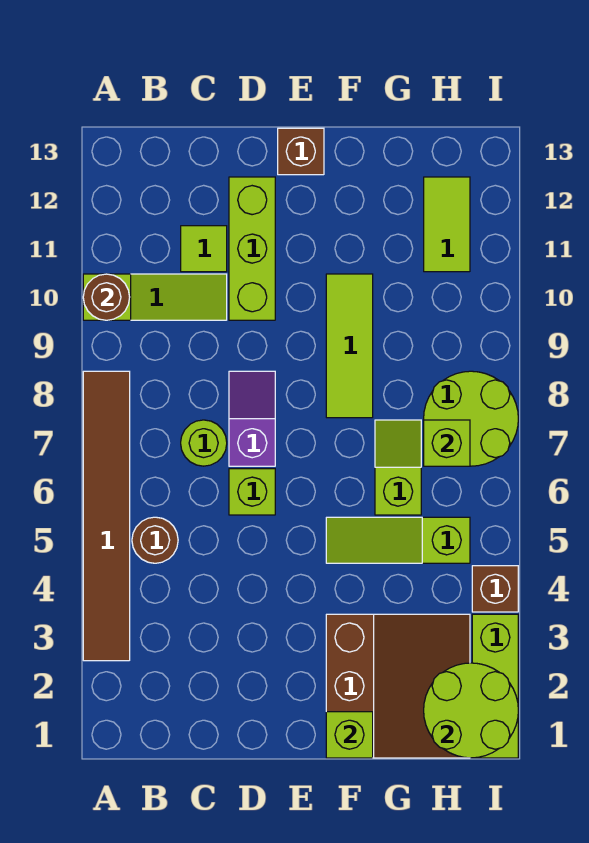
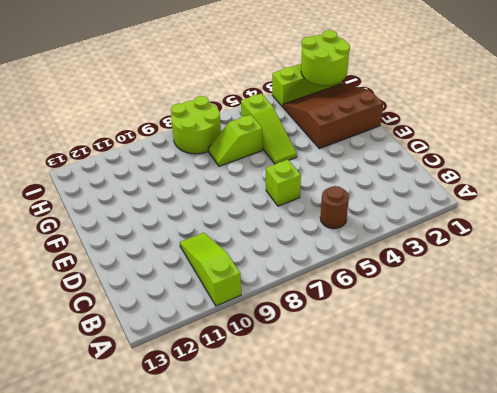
none -> brown tile A3:A8 level 1
none -> lime round brick C7 level 1
none -> lime tile C11 level 1

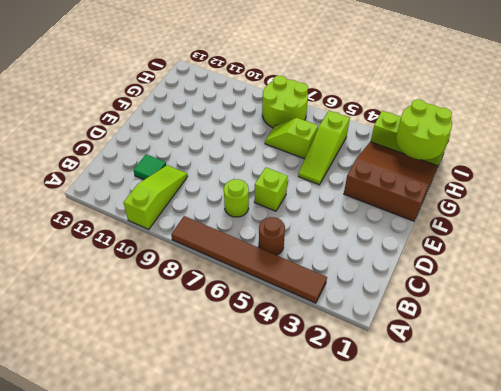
green tile C11 level 1 -> lime tile C11 level 1
none -> purple slope D7:D8 level 1 top 7
none -> lime brick D10:D12 level 1
none -> brown brick E13 level 1

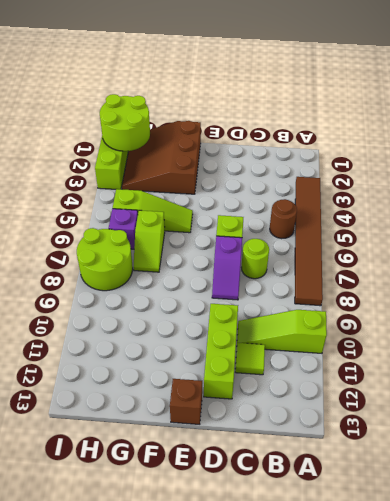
purple brick H6 level 1 -> none
none -> lime tile F8:F10 level 1
none -> lime tile H11:H12 level 1
none -> brown brick I4 level 1

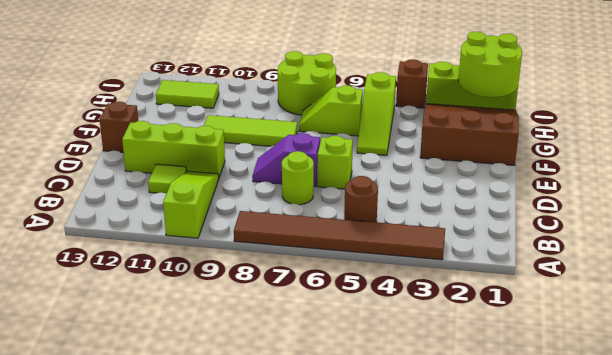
none -> brown round brick A10 level 2
none -> lime brick F1 level 2
none -> lime brick H7 level 2

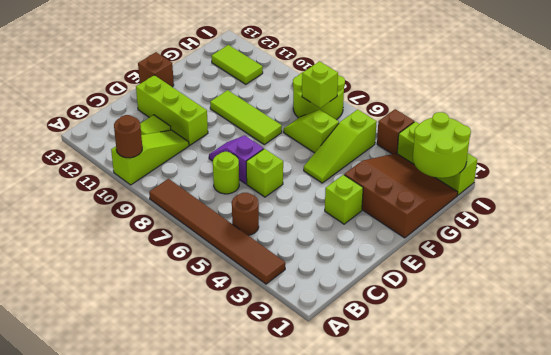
lime brick E3 level 1 -> lime brick F1 level 2

